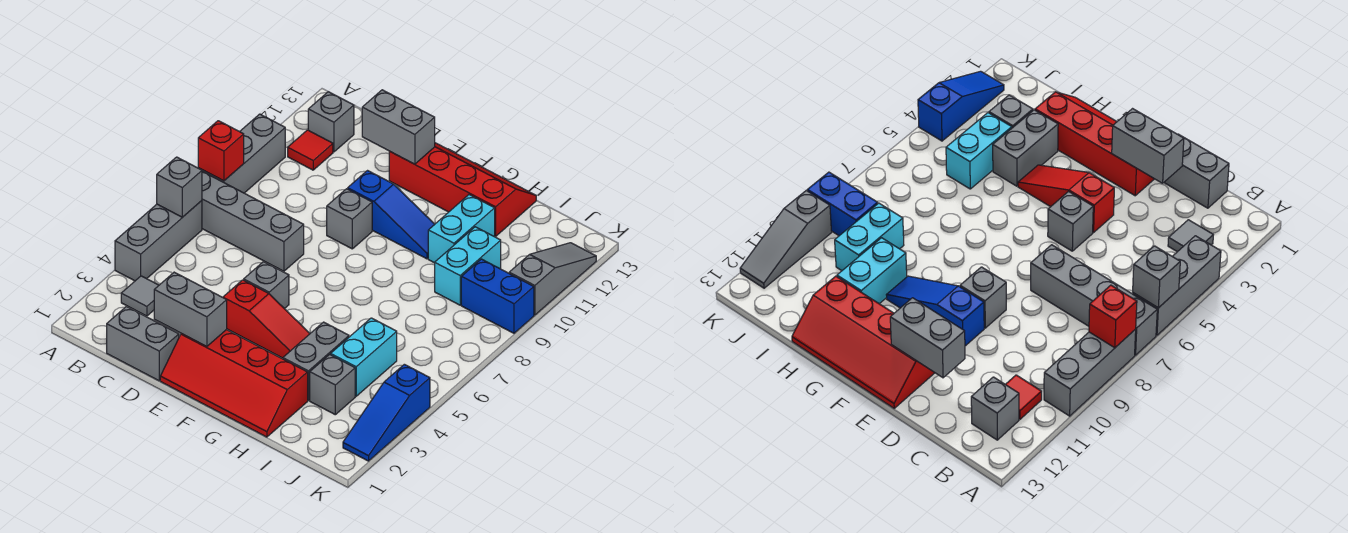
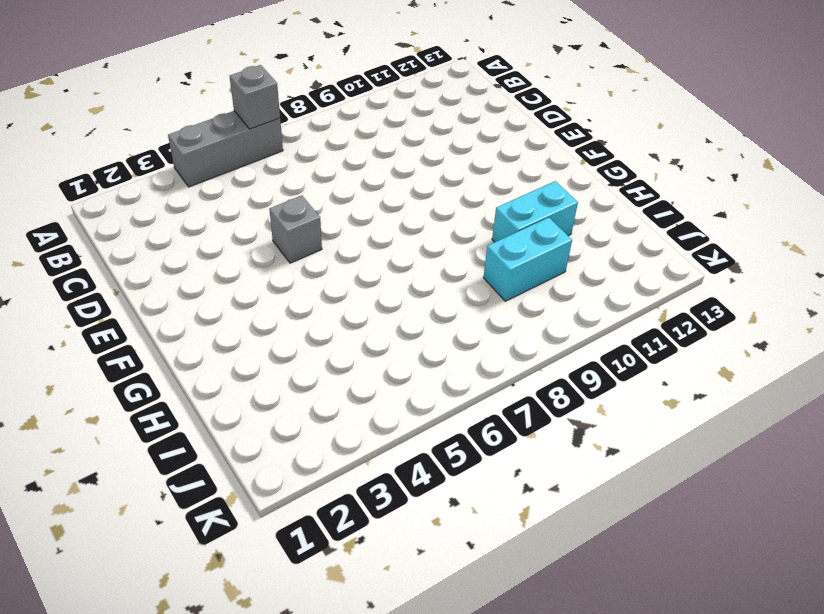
none -> grey brick A7:D7 level 1
none -> grey brick A8:A10 level 1
none -> grey tile B3 level 1

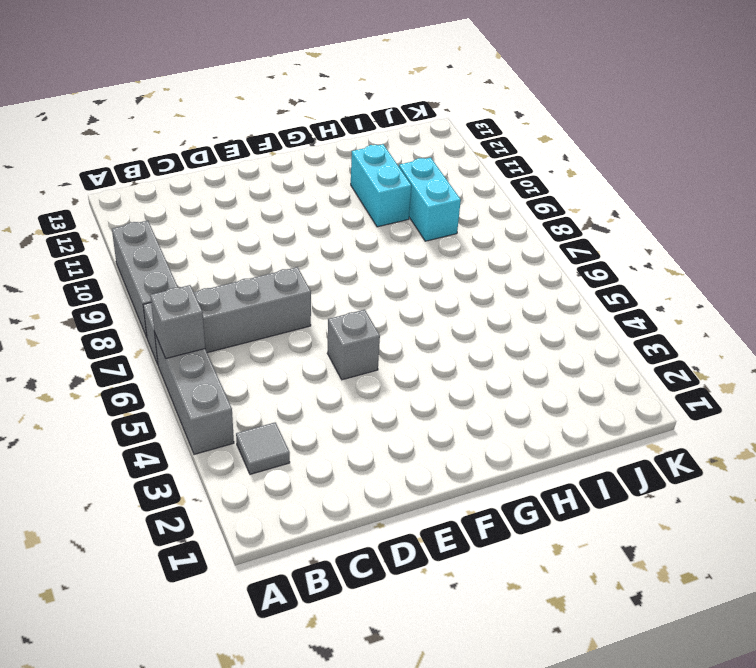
none -> red tile B11 level 1
none -> grey brick B12 level 1
none -> grey brick C1:D1 level 1

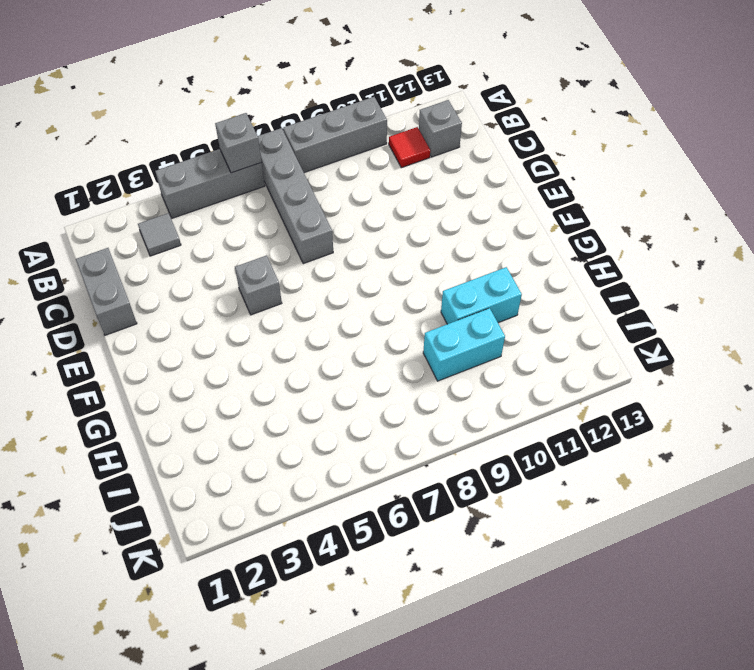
none -> red slope E1:H2 level 1 top 2
none -> red slope E4:G4 level 1 top E
none -> grey brick E9 level 1

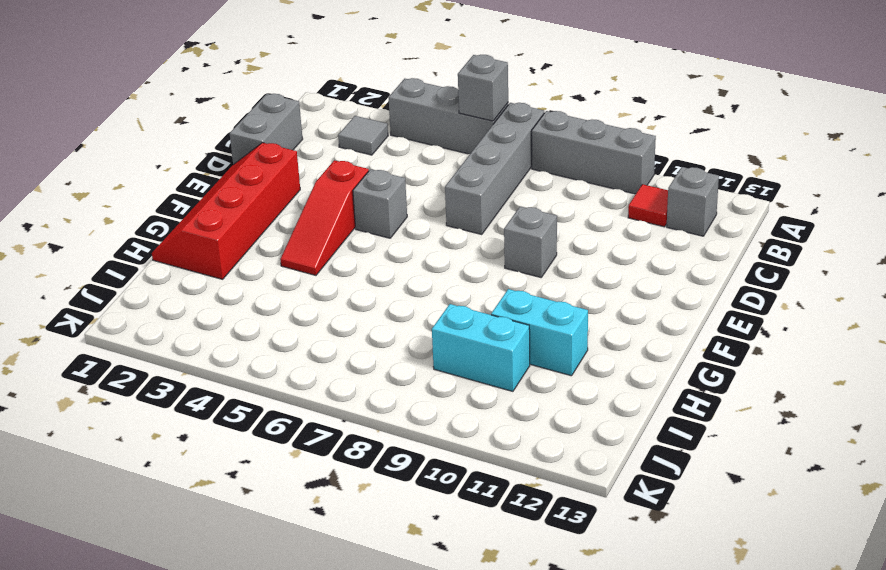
none -> blue slope E10:G10 level 1 top E
none -> red slope E12:H13 level 1 top 12
none -> grey brick H3:H4 level 1

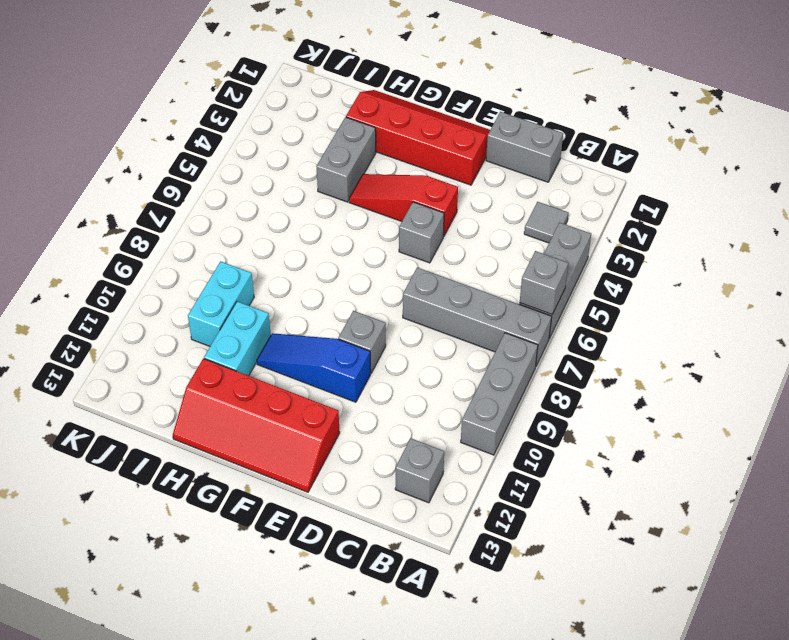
none -> red tile B11 level 1
none -> grey brick I3 level 1
none -> cyan brick I4:I5 level 1

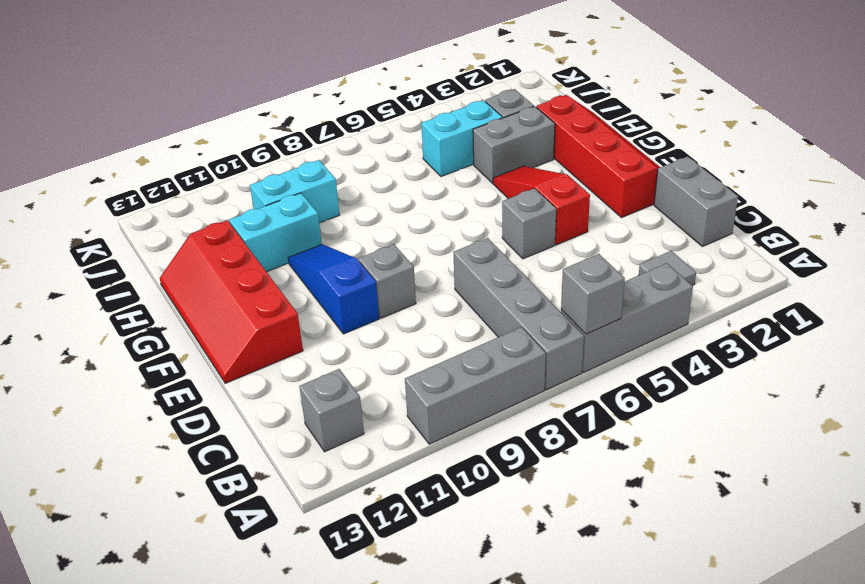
none -> red tile B11 level 1
none -> blue brick J9:K9 level 1
none -> blue slope K2:K4 level 1 top 4

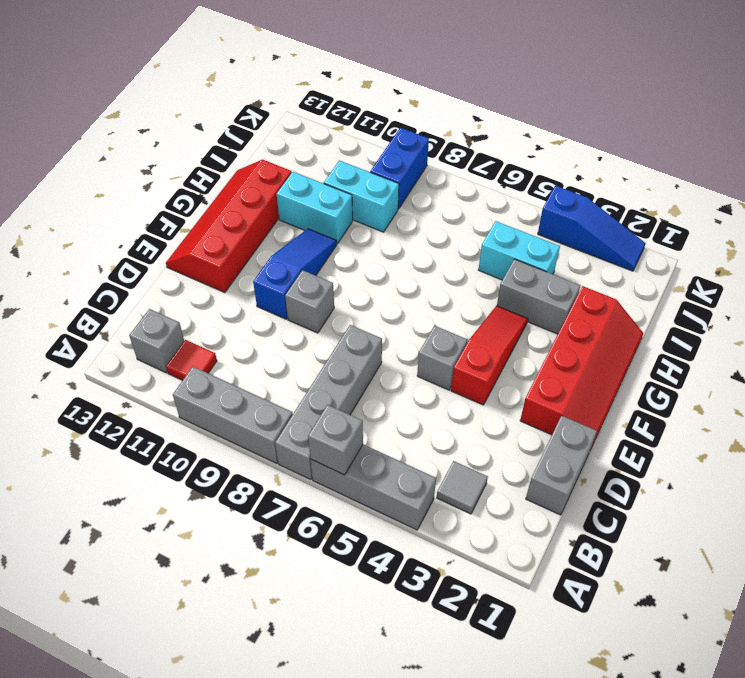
none -> grey brick I3 level 1
none -> grey slope K10:K12 level 1 top 10
none -> red brick A8 level 2

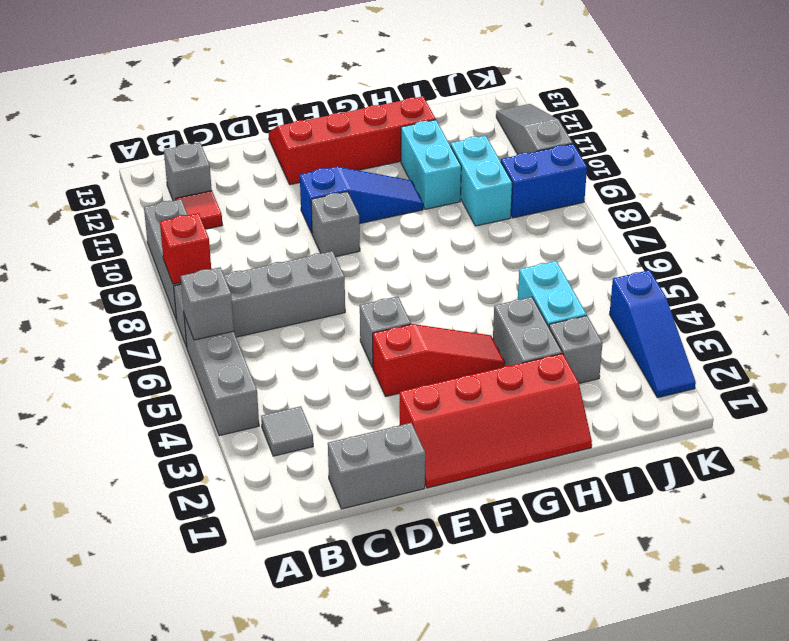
none -> grey brick D2:E2 level 2
none -> grey brick D12:E12 level 2

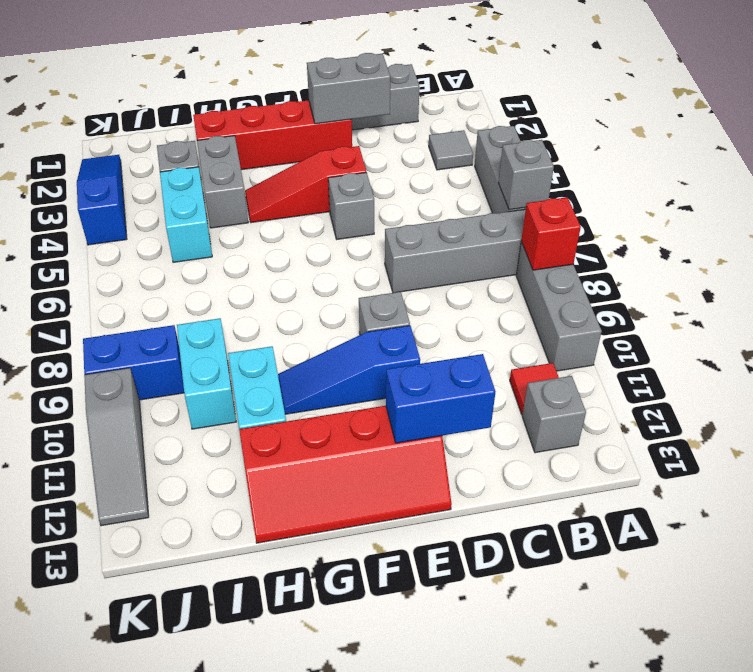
blue brick D12:E12 level 2 -> grey brick D12:E12 level 2

